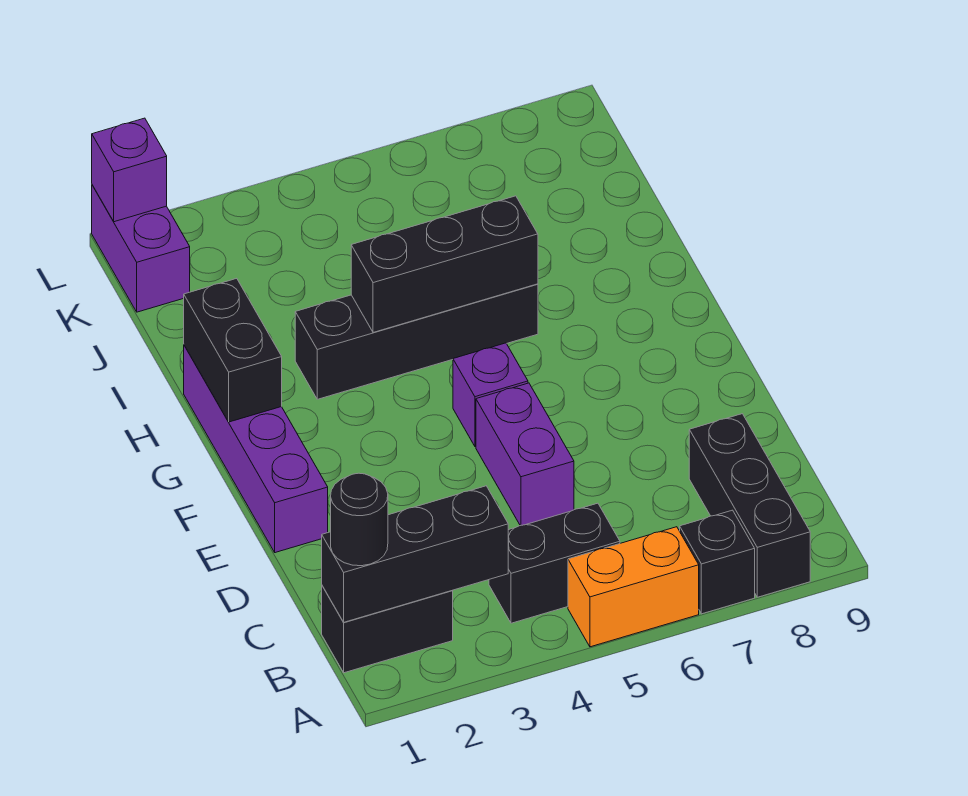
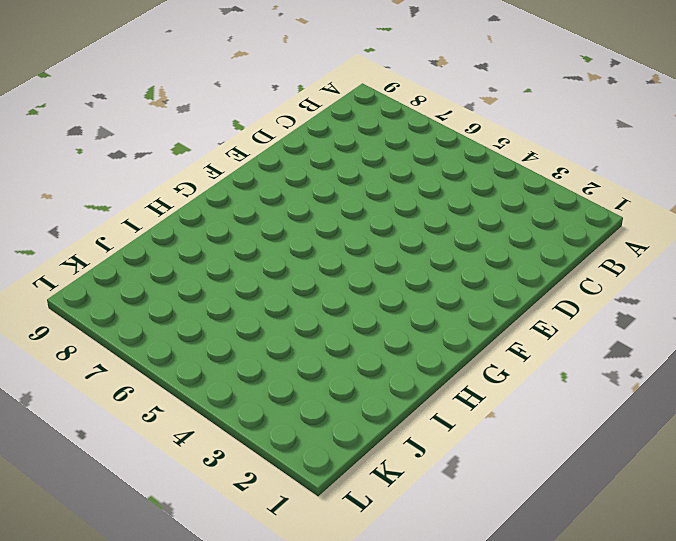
none -> orange brick A5:A6 level 1
none -> black brick A7 level 1
none -> black brick A8:C8 level 1

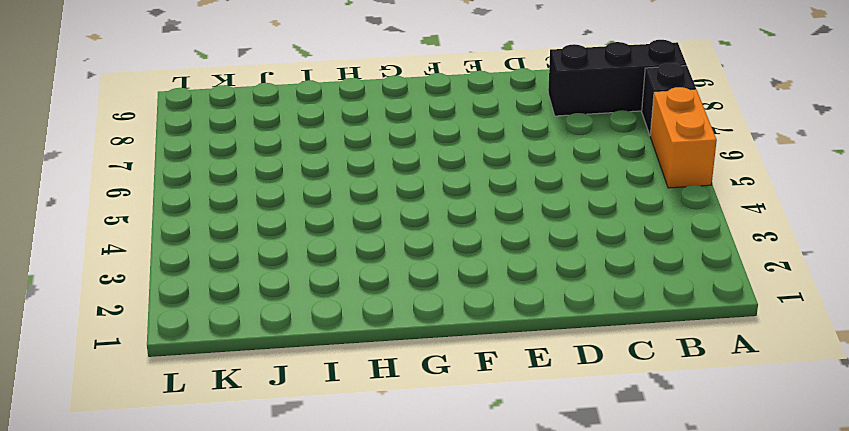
none -> black brick B1:B2 level 1
none -> black brick B4:B5 level 1
none -> purple brick D5:E5 level 1

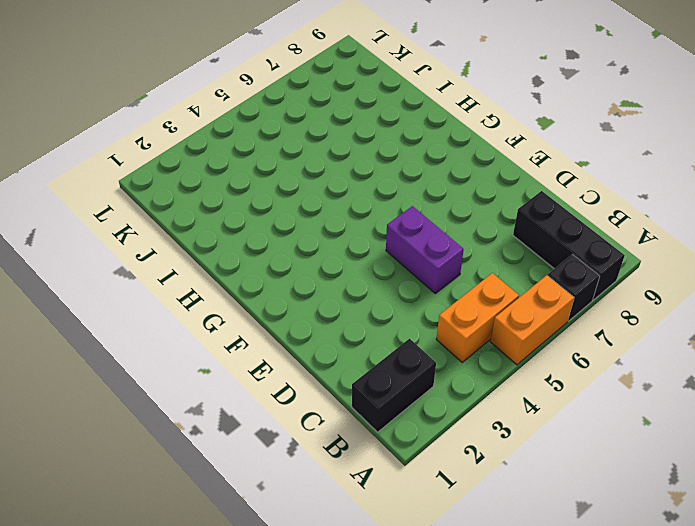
orange brick B4:B5 level 1 -> black brick B4:B5 level 1
none -> purple brick E1:H1 level 1
none -> purple brick F5 level 1
none -> black brick H3:H6 level 1

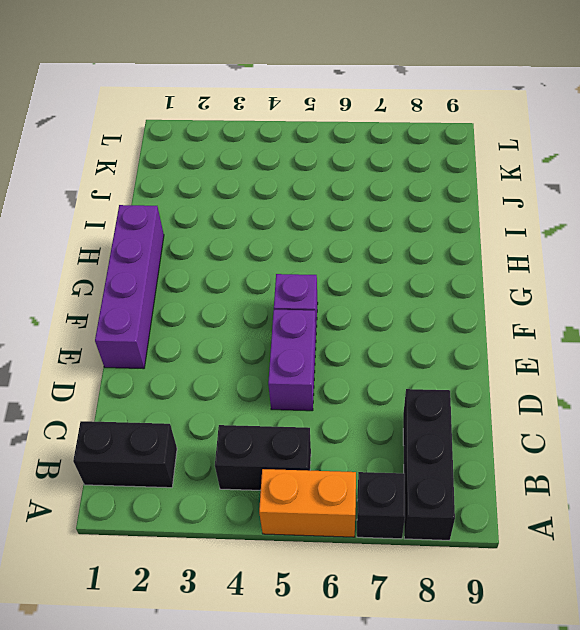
none -> black brick H3:H6 level 1
none -> purple brick K1:L1 level 1
none -> black brick B1:B3 level 2

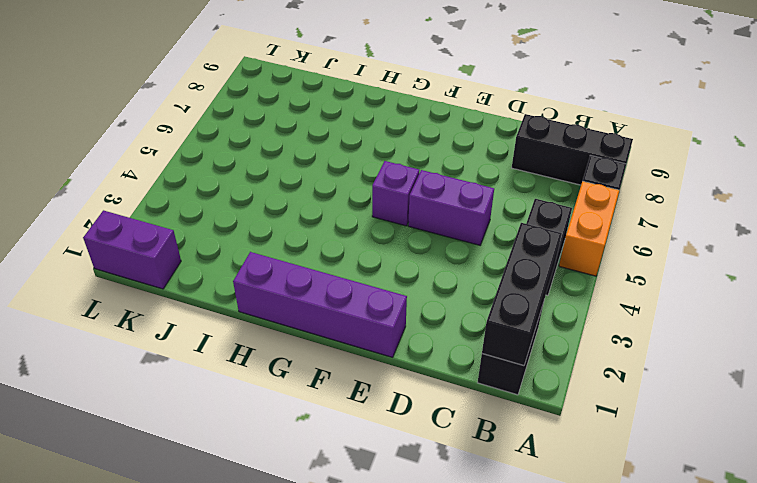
none -> black brick H3:H6 level 1
none -> black brick G1:H1 level 2
none -> black brick H4:H6 level 2

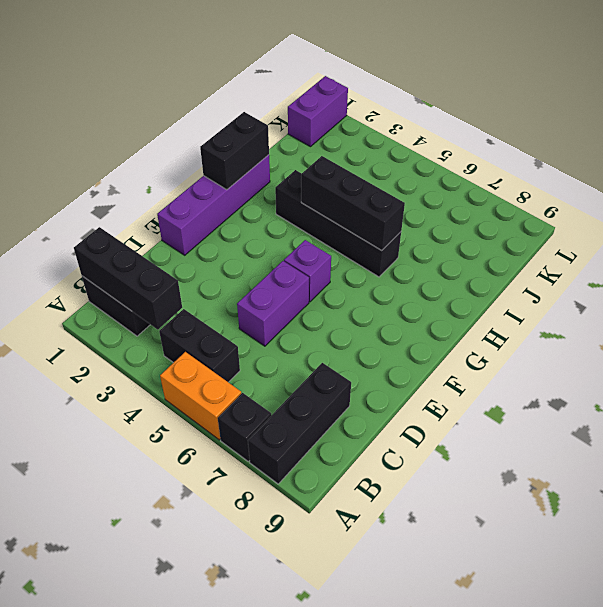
none -> purple brick L1 level 2
none -> black round brick B1 level 3

